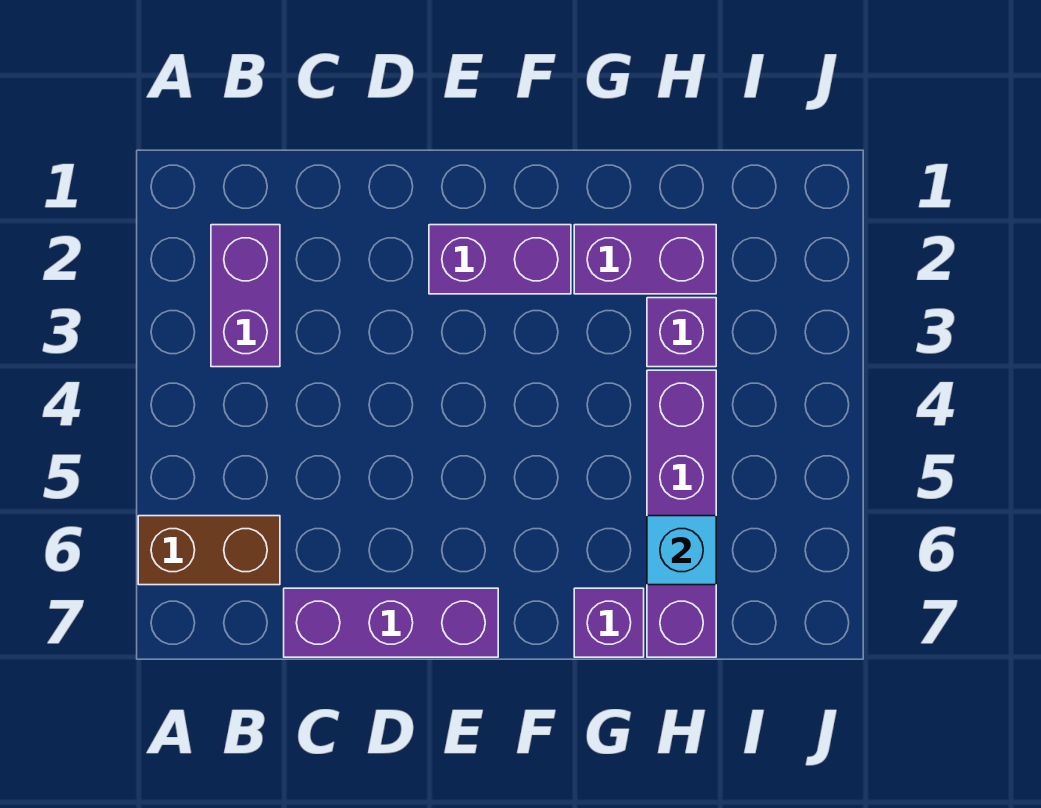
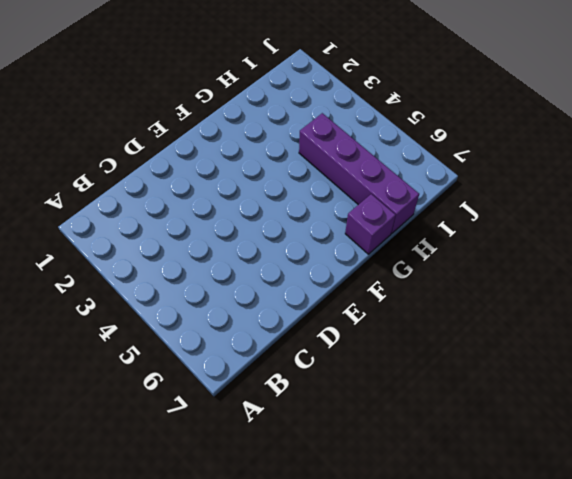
none -> brown brick A6:B6 level 1
none -> purple brick B2:B3 level 1

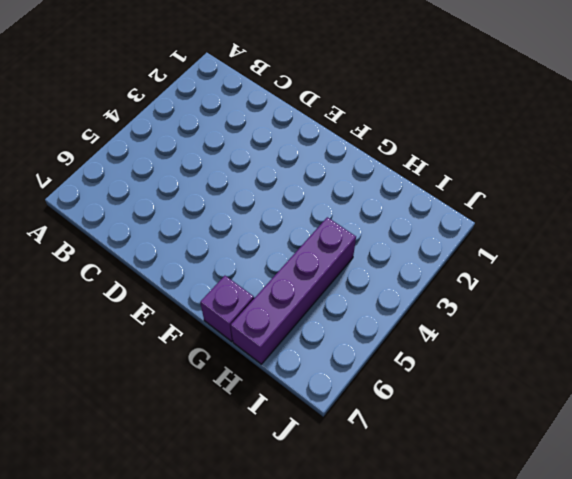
none -> brown brick A6:B6 level 1
none -> purple brick B2:B3 level 1

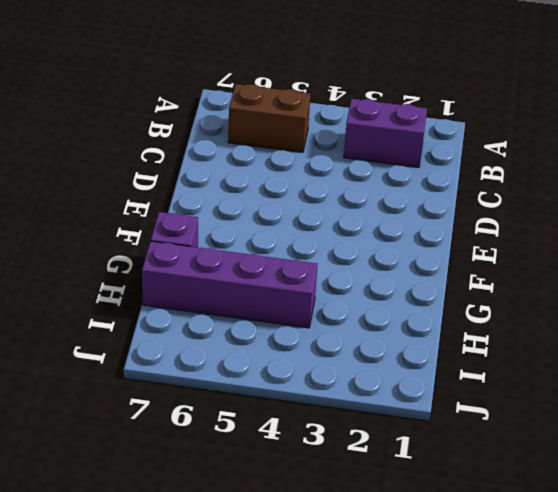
brown brick B5:B6 level 1 -> brown brick A6:B6 level 1
none -> purple brick C7:E7 level 1
none -> purple brick E2:F2 level 1

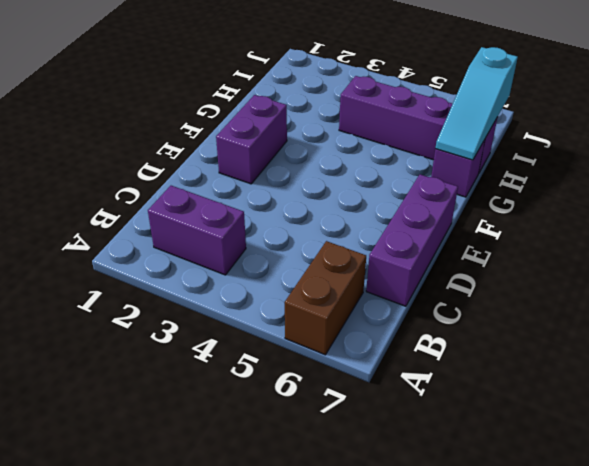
cyan slope G7:I7 level 2 top I -> none
none -> purple brick G2:H2 level 1
none -> purple brick H3 level 1

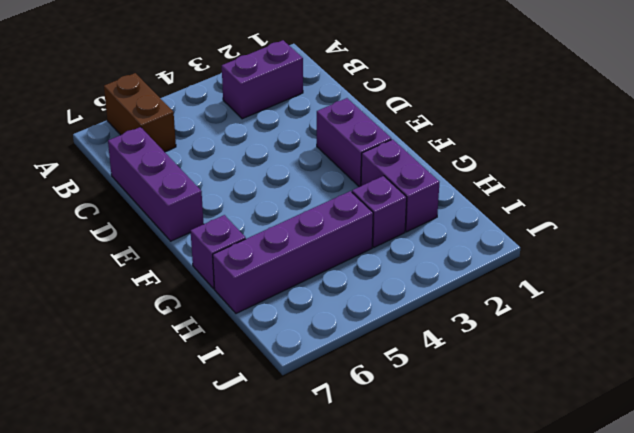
none -> cyan brick H6 level 2

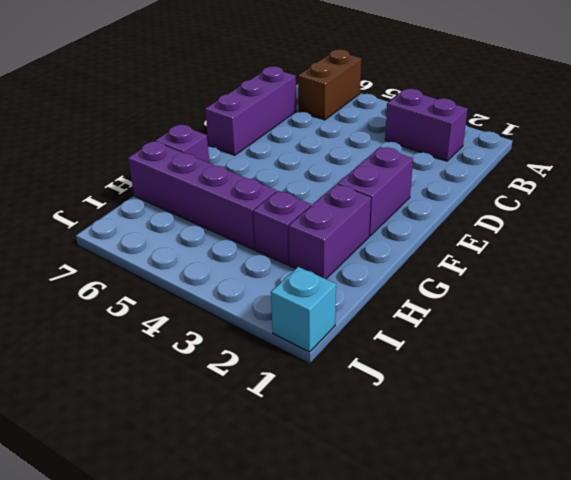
cyan brick J1 level 1 -> cyan brick H6 level 2

